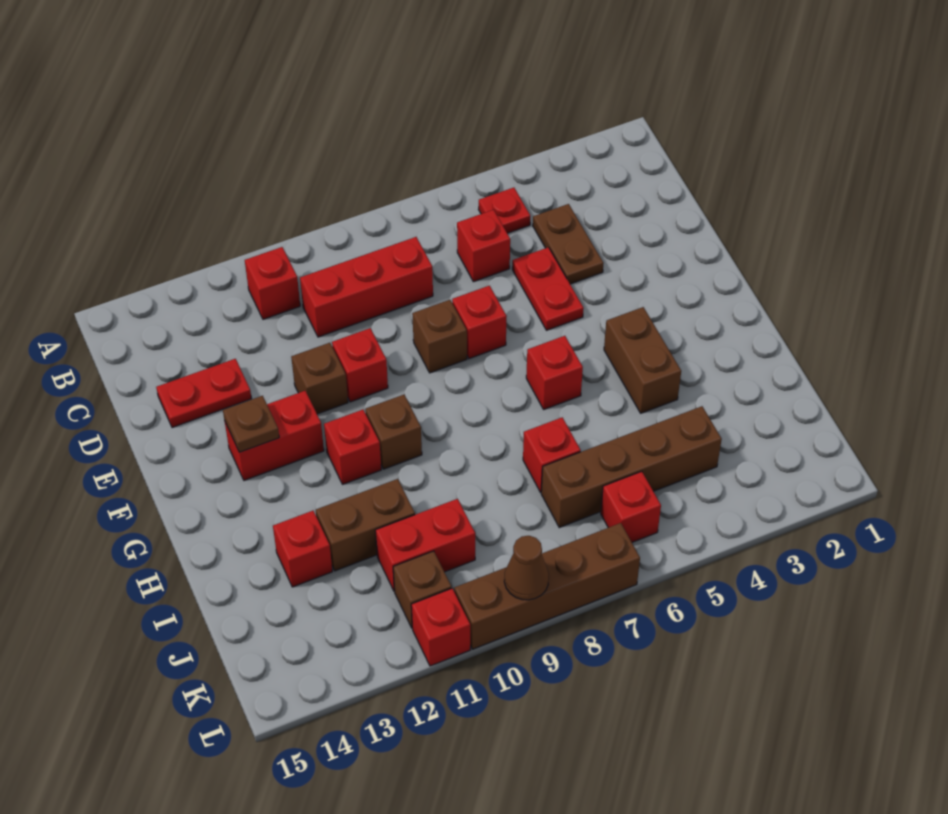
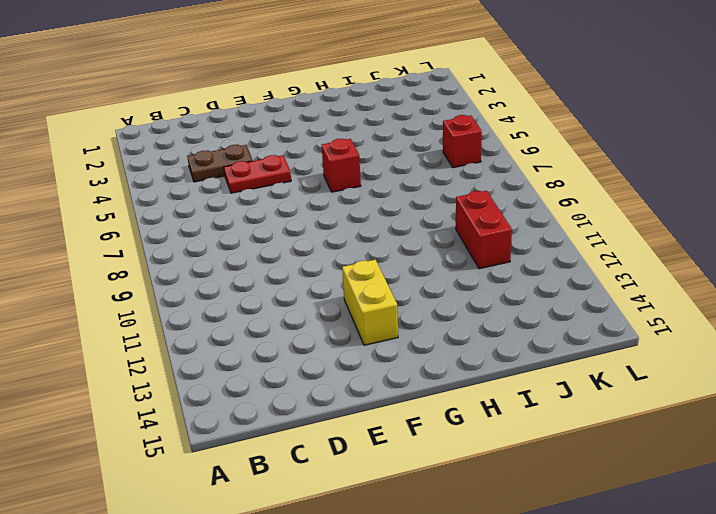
yellow brick F12:F13 level 1 -> red brick F12:F13 level 1
none -> red plate B5 level 1
none -> red brick B11 level 1
none -> red brick C6 level 1

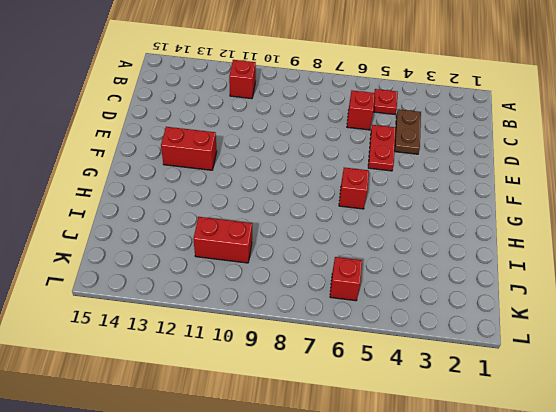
none -> red brick C8:C10 level 1
none -> red plate D13:D14 level 1
none -> red brick E7 level 1

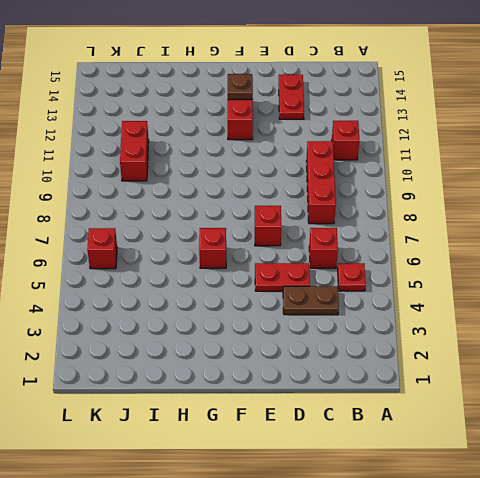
none -> brown brick E8 level 1
none -> red brick E10 level 1
none -> brown brick E11 level 1

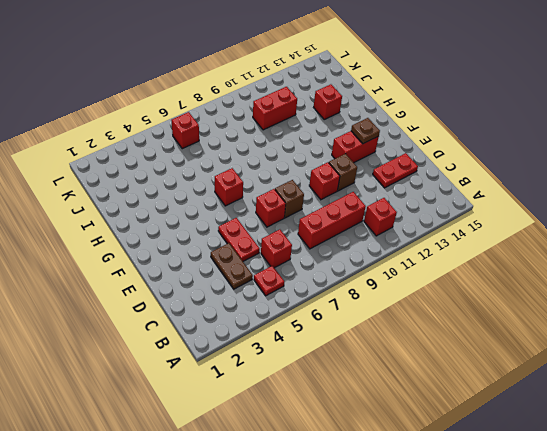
none -> brown brick G4:H4 level 1
none -> brown brick G10 level 1
none -> red brick G11 level 1

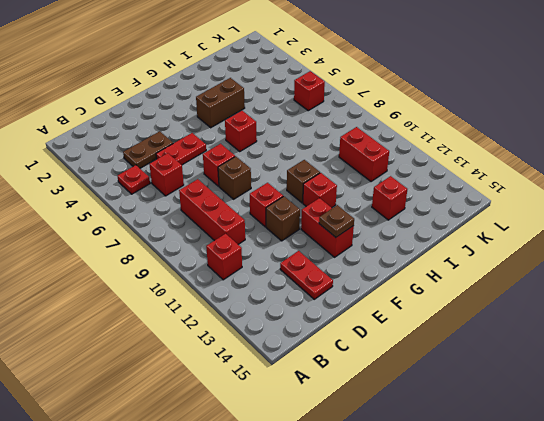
none -> red brick I7 level 1
none -> brown brick I11:I12 level 1
none -> brown brick J4:J7 level 1

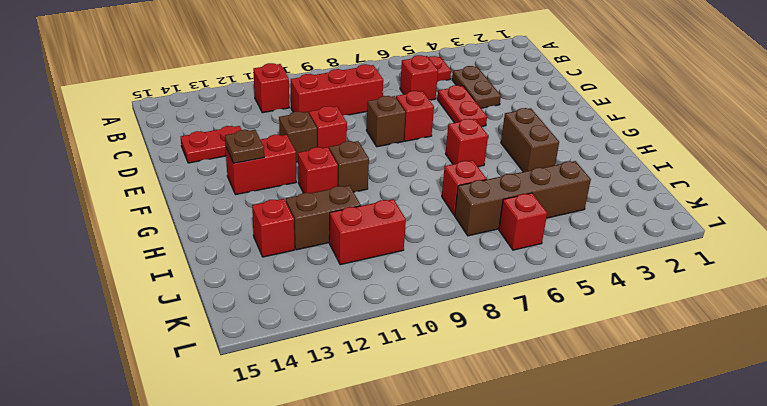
none -> brown brick K11 level 1
none -> brown brick L7:L10 level 1
none -> red brick L11 level 1

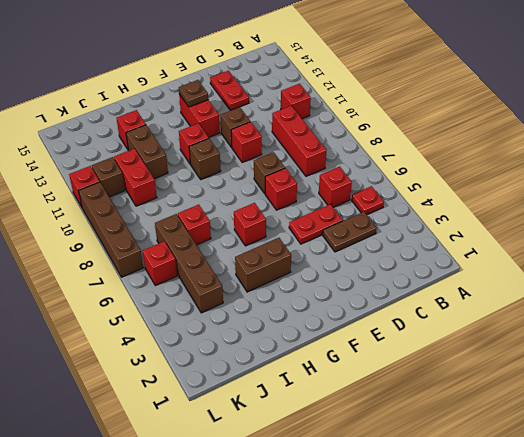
none -> brown cone L9 level 2

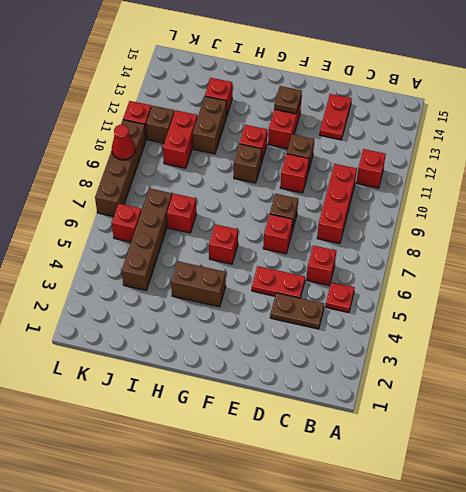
red cone L9 level 2 -> brown cone L9 level 2

